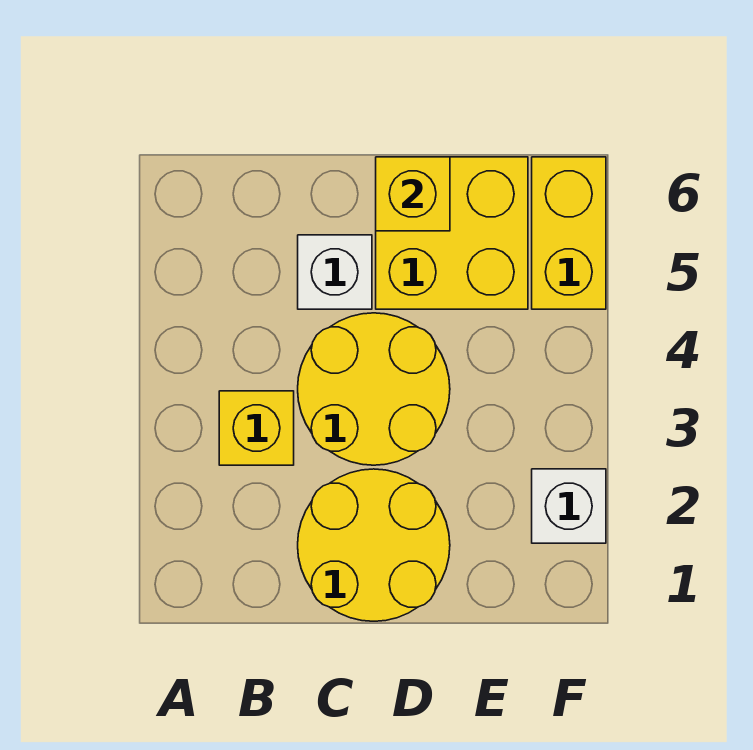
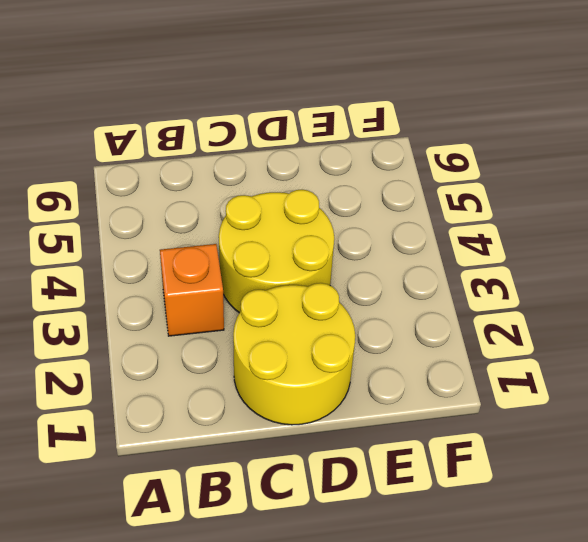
orange brick B3 level 1 -> yellow brick B3 level 1
none -> white brick C5 level 1
none -> yellow brick D5:E6 level 1

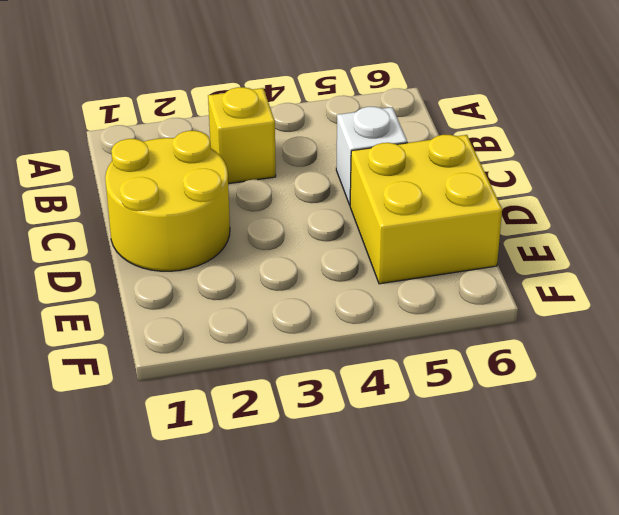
none -> yellow round brick C3:D4 level 1
none -> white brick F2 level 1

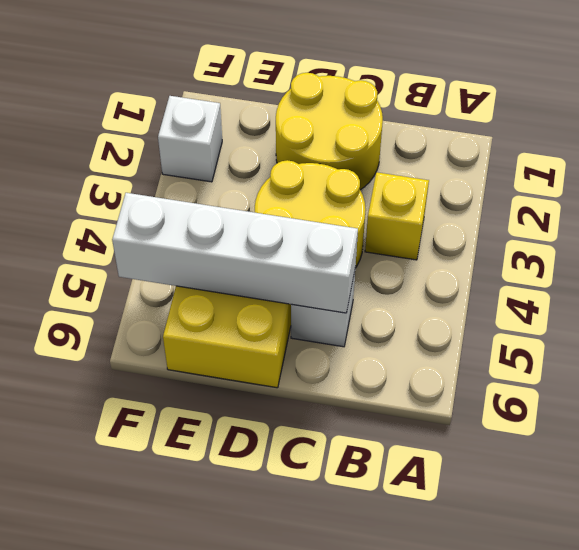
white brick C5:F5 level 2 -> none
none -> yellow brick F5:F6 level 1
none -> yellow brick D6 level 2

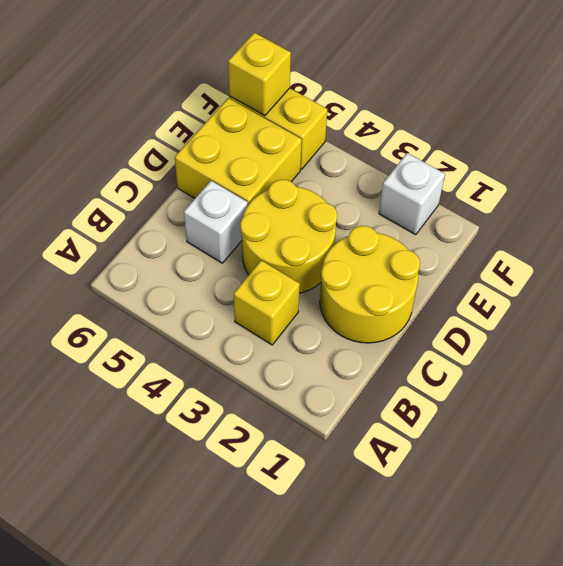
yellow brick F6 level 2 -> yellow brick D6 level 2

